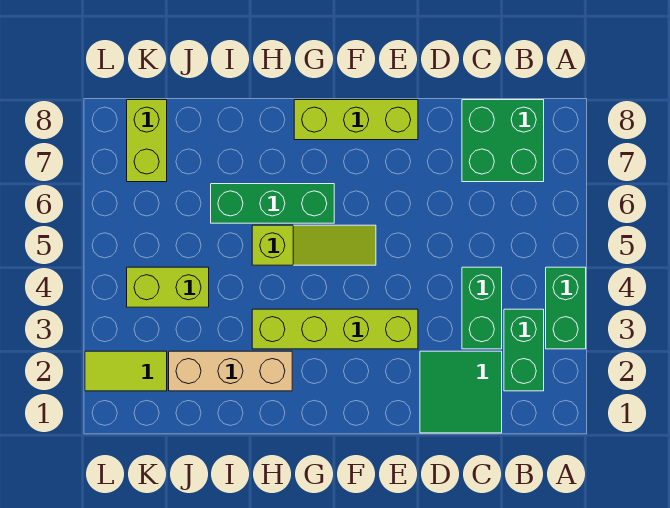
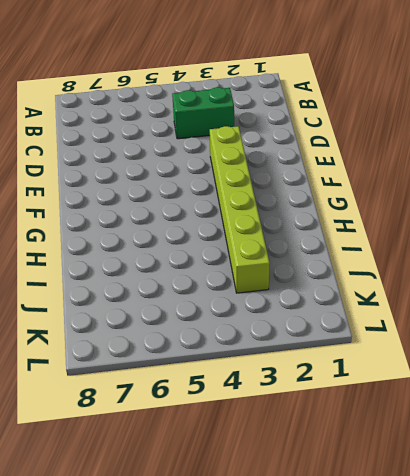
lime brick E3:J3 level 1 -> lime brick E3:H3 level 1
none -> green brick A3:A4 level 1
none -> green brick B2:B3 level 1
none -> green brick B7:C8 level 1

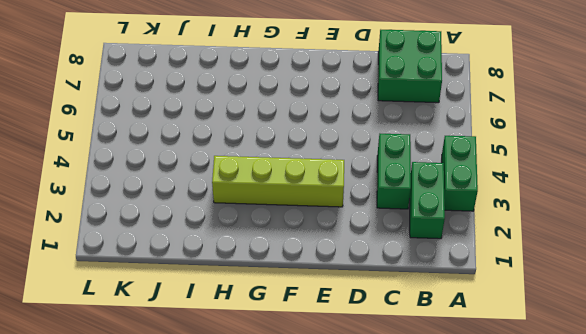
none -> green tile C1:D2 level 1
none -> lime brick E8:G8 level 1
none -> lime slope F5:H5 level 1 top H

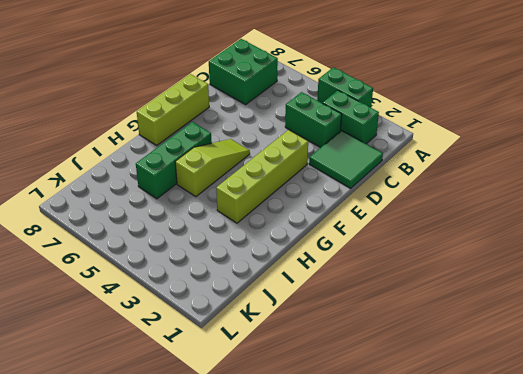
none -> tan brick H2:J2 level 1
none -> lime brick J4:K4 level 1
none -> lime tile K2:L2 level 1

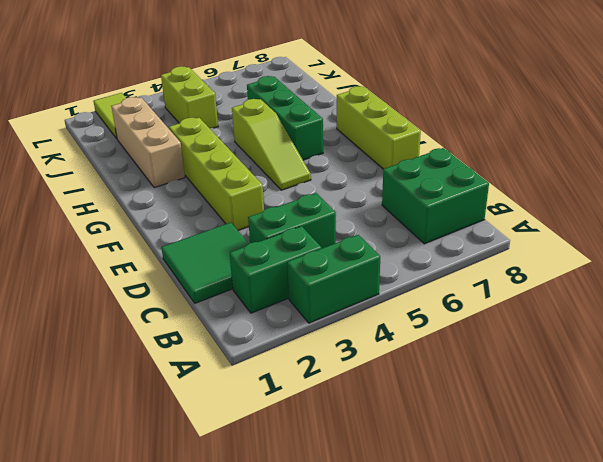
none -> lime brick K7:K8 level 1

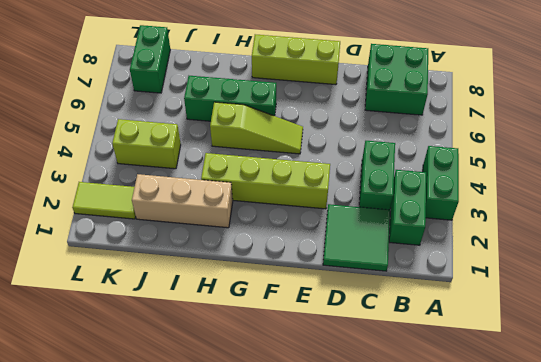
green brick K7:K8 level 1 -> lime brick K7:K8 level 1

